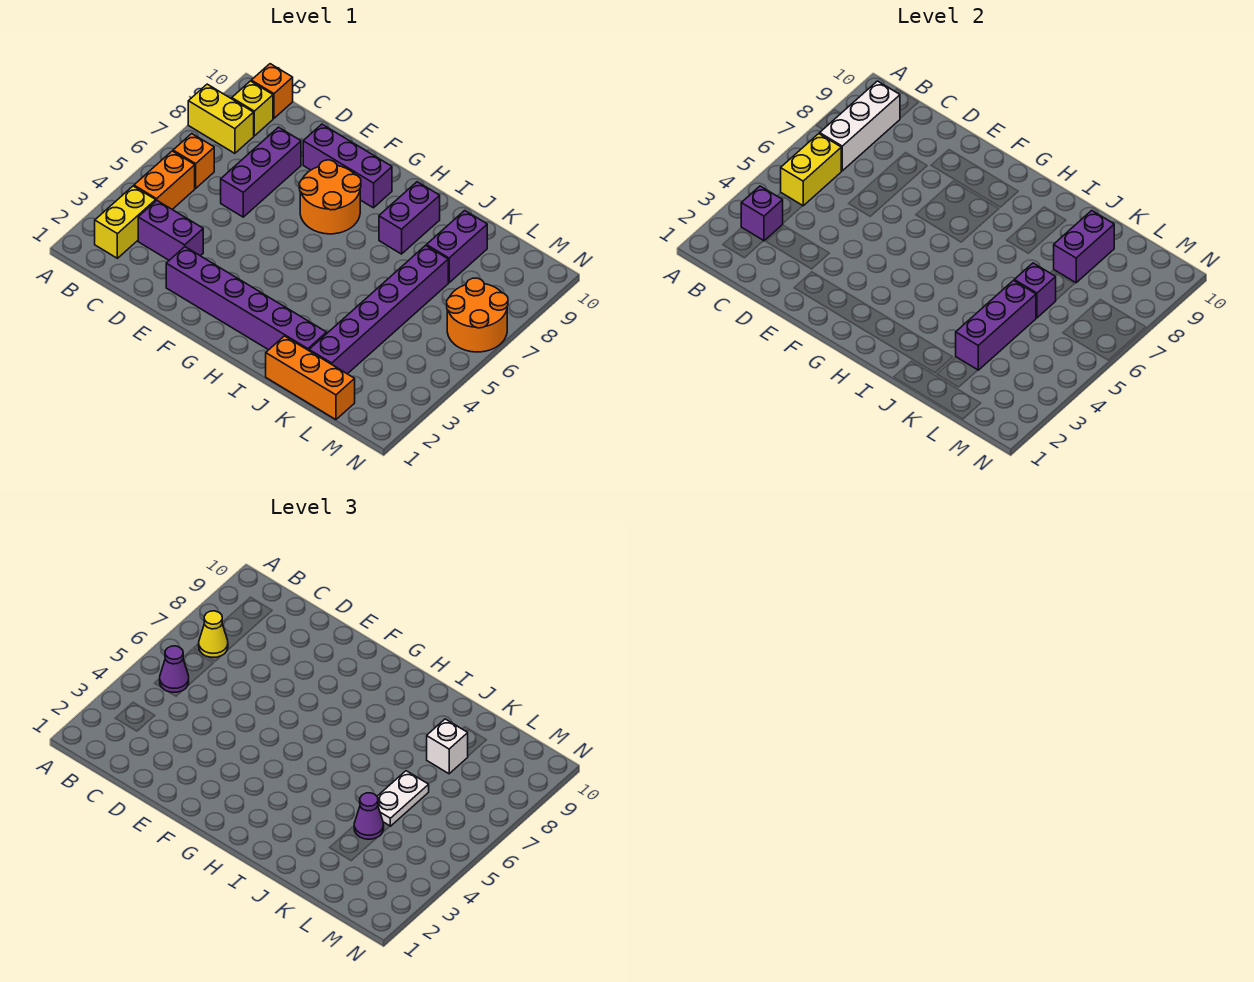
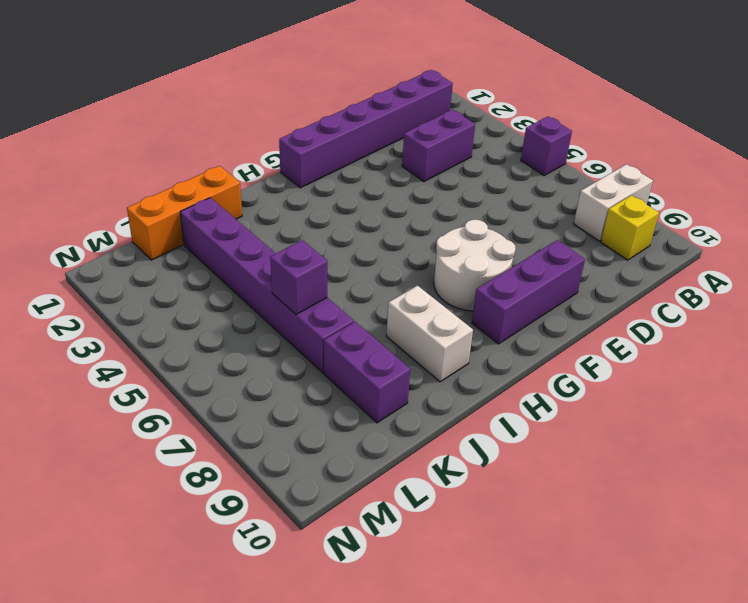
purple brick A5 level 1 -> purple brick B3 level 2
white brick A8:B8 level 1 -> yellow brick A8:B8 level 1
purple brick B1:G1 level 1 -> purple brick E2:J2 level 1
white round brick F7:G8 level 1 -> orange round brick F7:G8 level 1
white brick I8:I9 level 1 -> purple brick I8:I9 level 1
none -> yellow brick B2:B3 level 1
none -> orange brick B4:B5 level 1
none -> orange brick B6 level 1

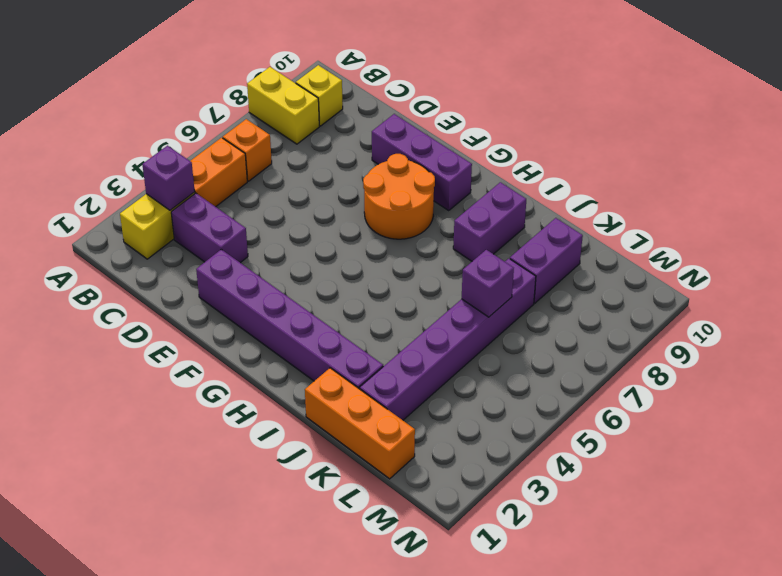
none -> orange brick B10 level 1
none -> purple brick D6:D8 level 1
none -> orange round brick M6:N7 level 1

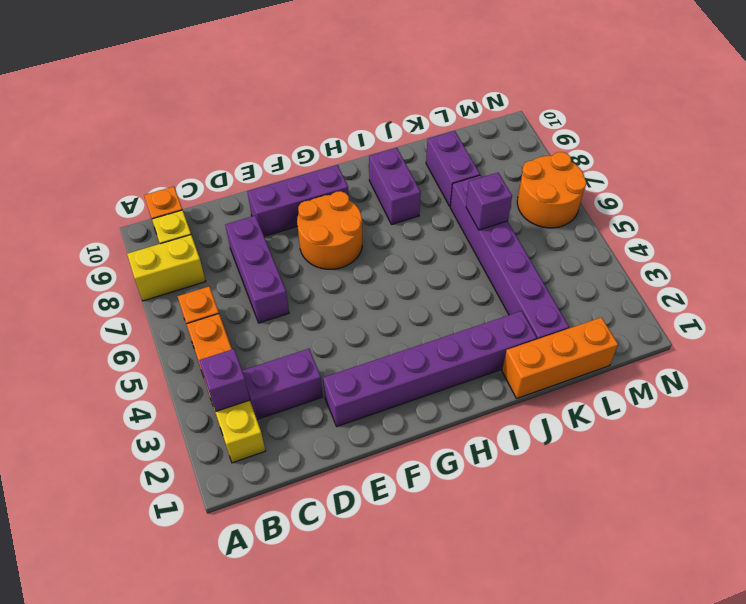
none -> yellow brick B5:B6 level 2
none -> white brick B7:B9 level 2
none -> purple brick K3:K5 level 2

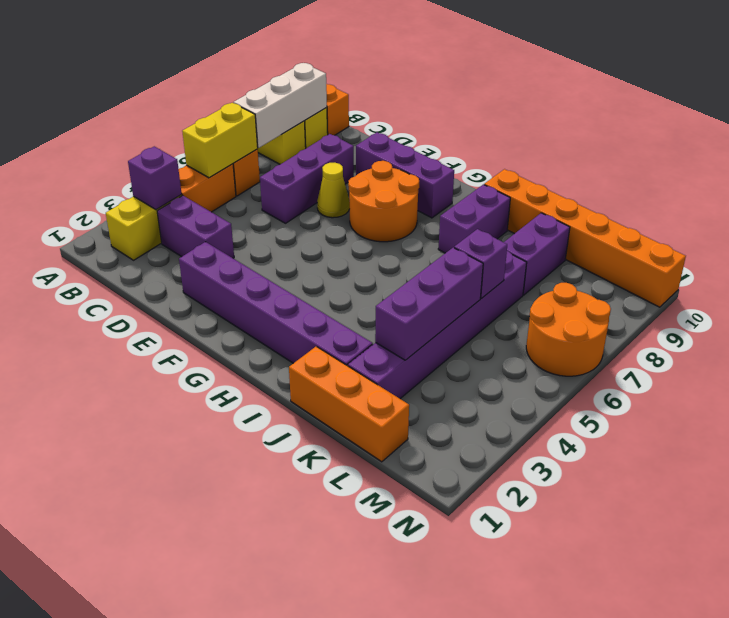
yellow cone E7 level 1 -> yellow cone B7 level 3
orange brick I10:N10 level 1 -> none
none -> purple brick K8:K9 level 2
none -> purple cone B5 level 3
none -> purple cone K4 level 3

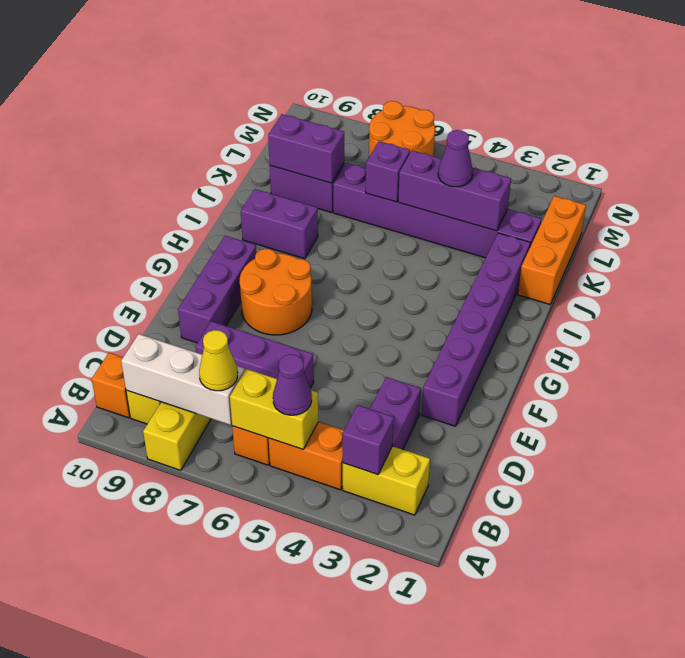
none -> white plate K5:K6 level 3
none -> white brick K8 level 3

